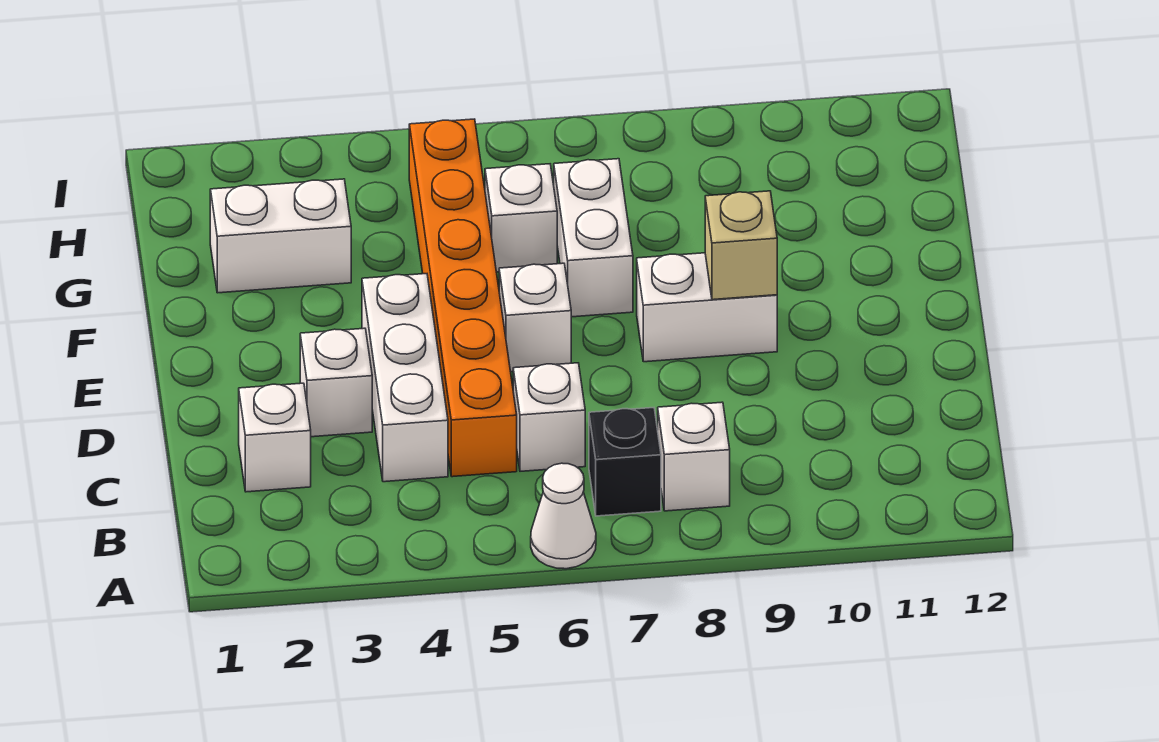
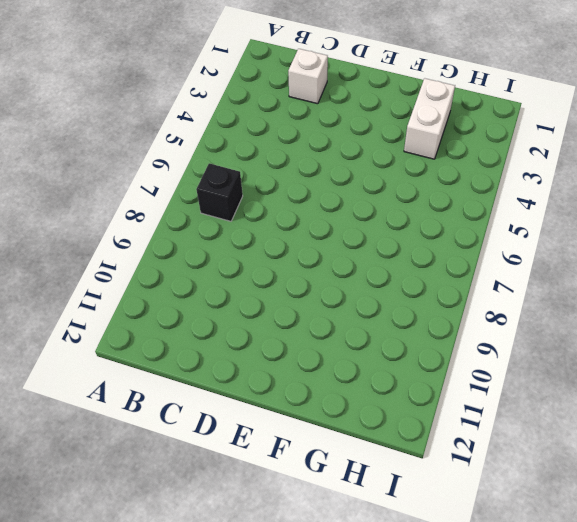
none -> white cone A6 level 1
none -> white brick B8 level 1
none -> white brick C4:E4 level 1

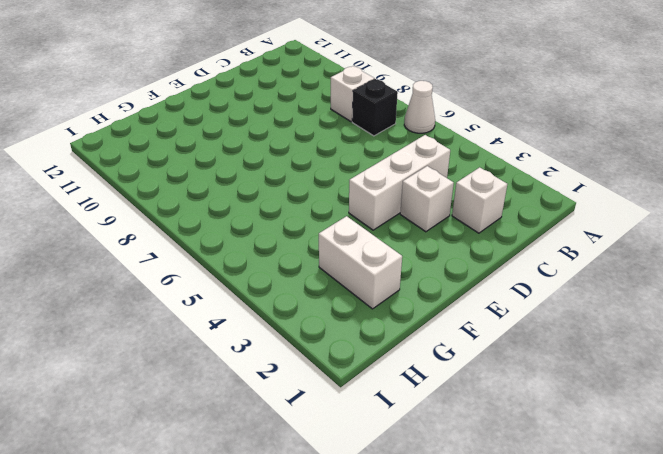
none -> orange brick C5:H5 level 1
none -> white brick C6 level 1
none -> white brick E6 level 1

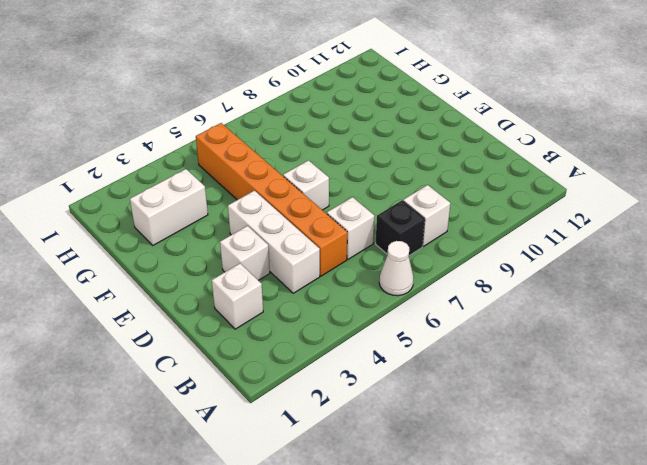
none -> white brick E8:E9 level 1
none -> white brick F7:G7 level 1
none -> white brick G6 level 1

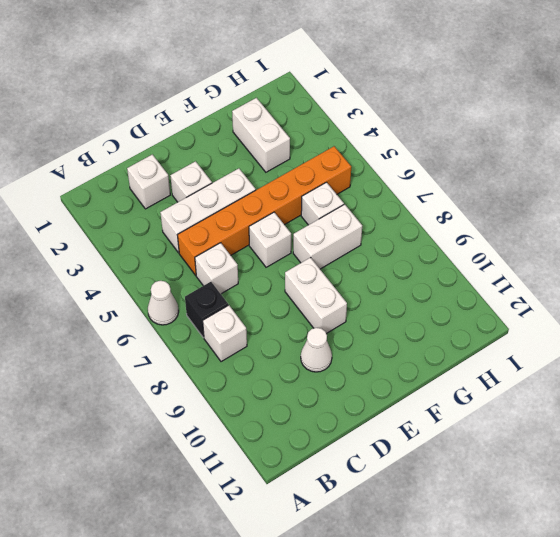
white cone D10 level 1 -> none
none -> tan brick E9 level 2

